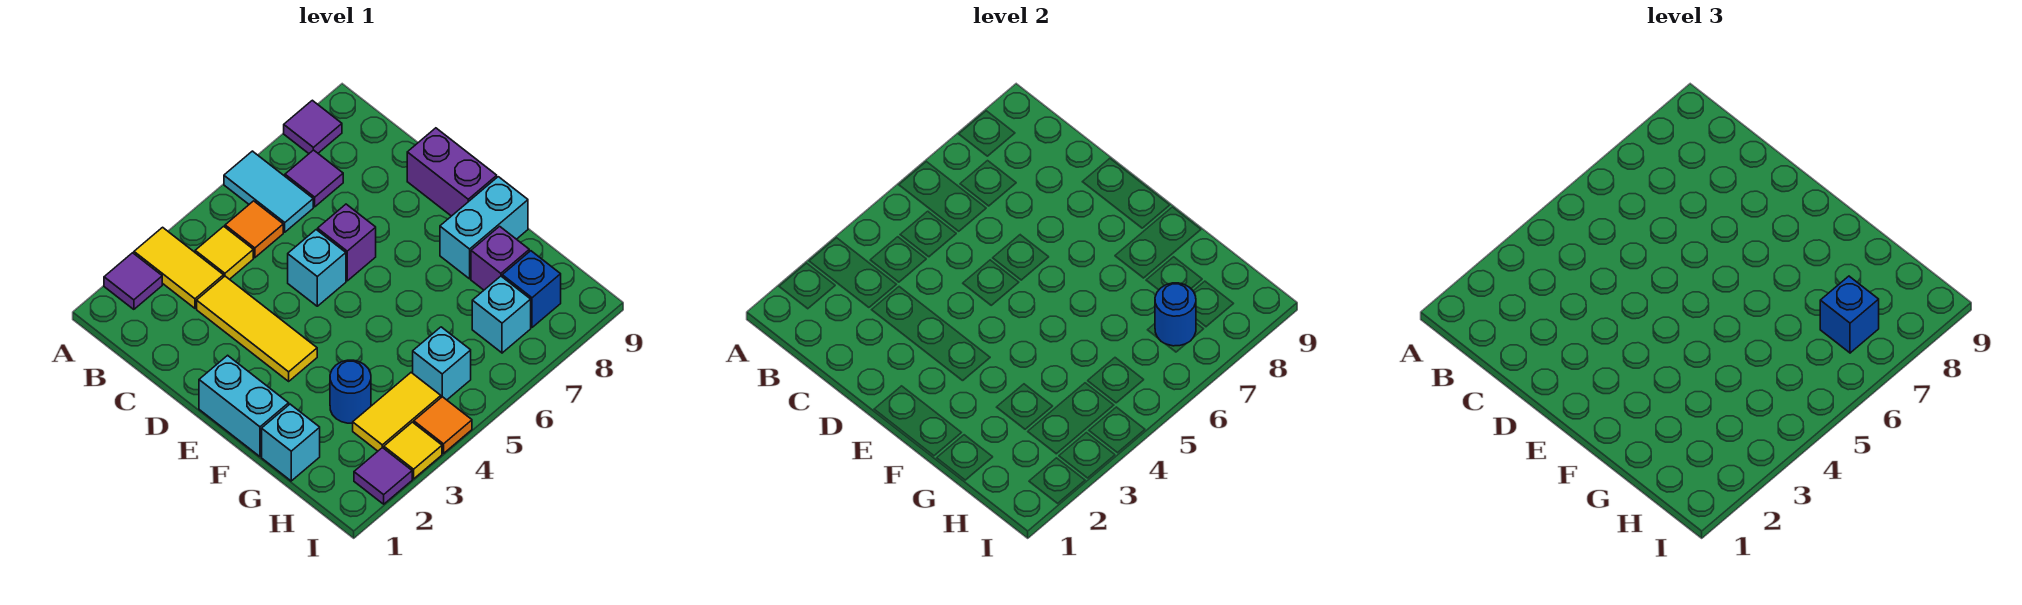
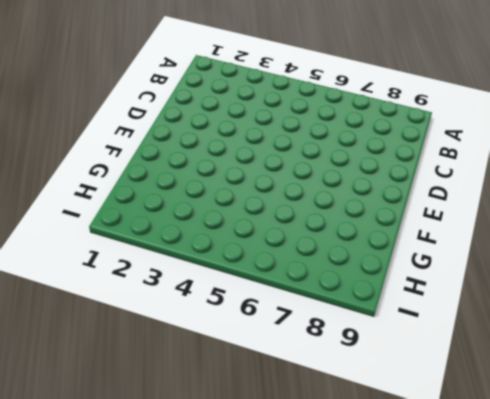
none -> purple tile A2 level 1
none -> yellow tile A3:B3 level 1
none -> cyan tile A6:B6 level 1

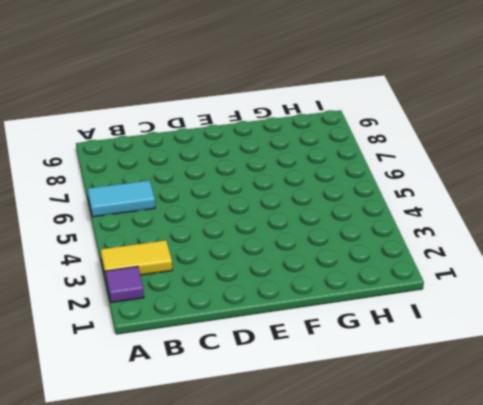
none -> purple tile A8 level 1
none -> yellow tile B4 level 1
none -> orange tile B5 level 1

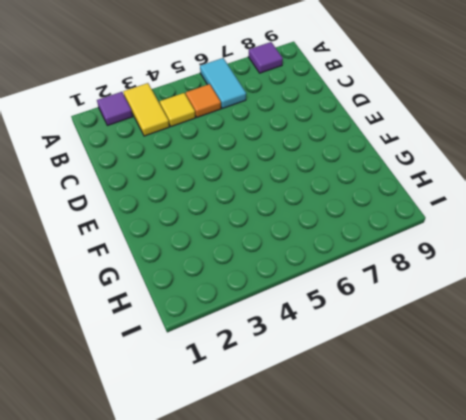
none -> purple tile B7 level 1
none -> yellow tile C3:E3 level 1
none -> cyan brick D5 level 1

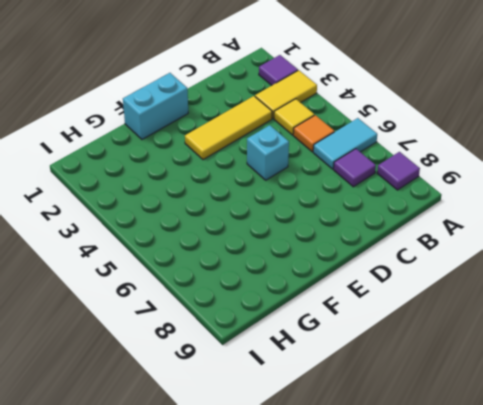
none -> purple brick D6 level 1
none -> purple brick D9:E9 level 1
none -> cyan brick F8:F9 level 1

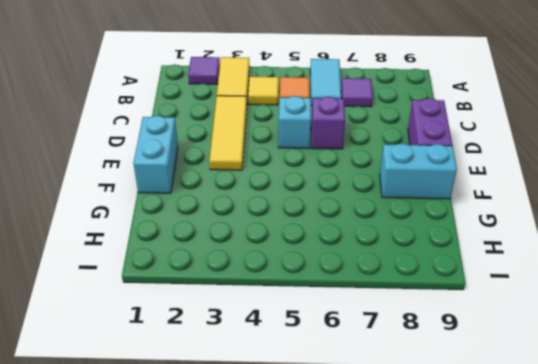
none -> purple tile A8 level 1
none -> cyan brick G1 level 1
none -> blue round brick G3 level 1

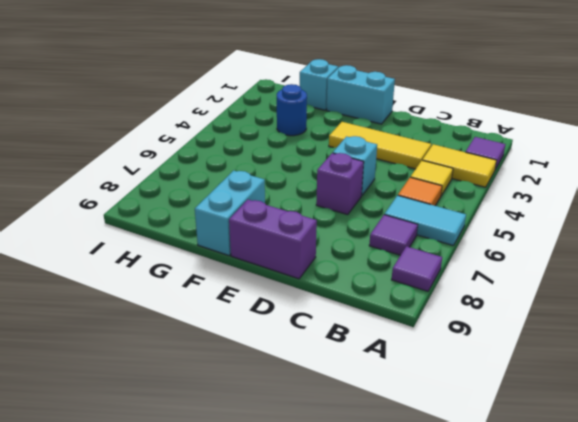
none -> purple brick G8 level 1
none -> yellow tile H3:H4 level 1
none -> cyan brick H5 level 1

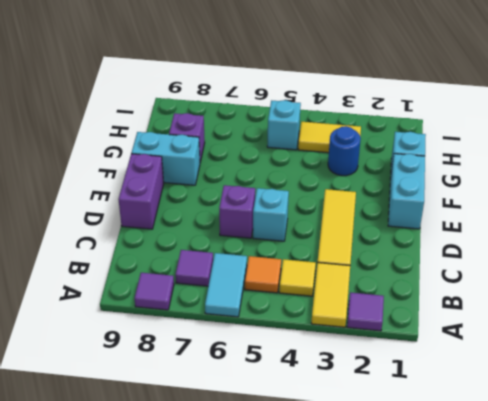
none -> cyan brick H7 level 1
none -> blue brick H8 level 1
none -> purple tile I2 level 1

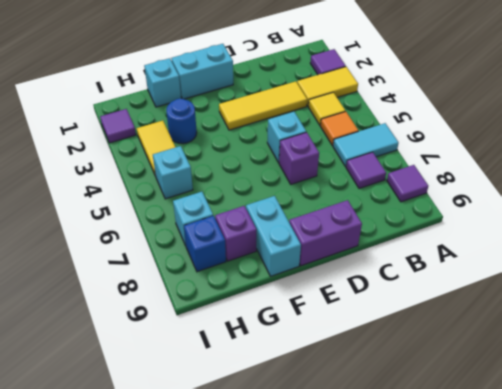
none -> yellow tile I3 level 1
none -> orange tile I4 level 1
none -> blue round brick H7 level 2

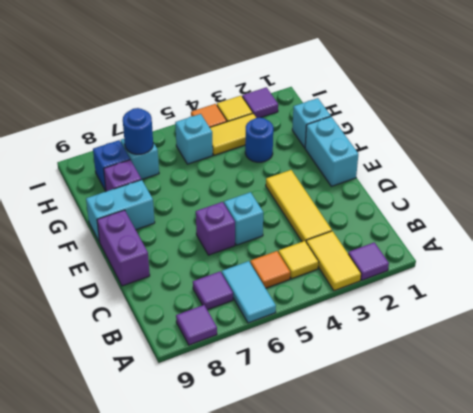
none -> blue brick H7 level 3

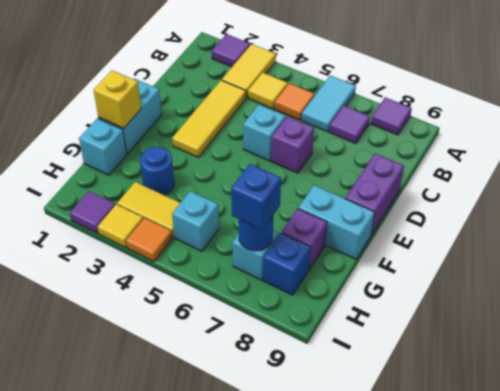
yellow brick F1 level 2 -> none

